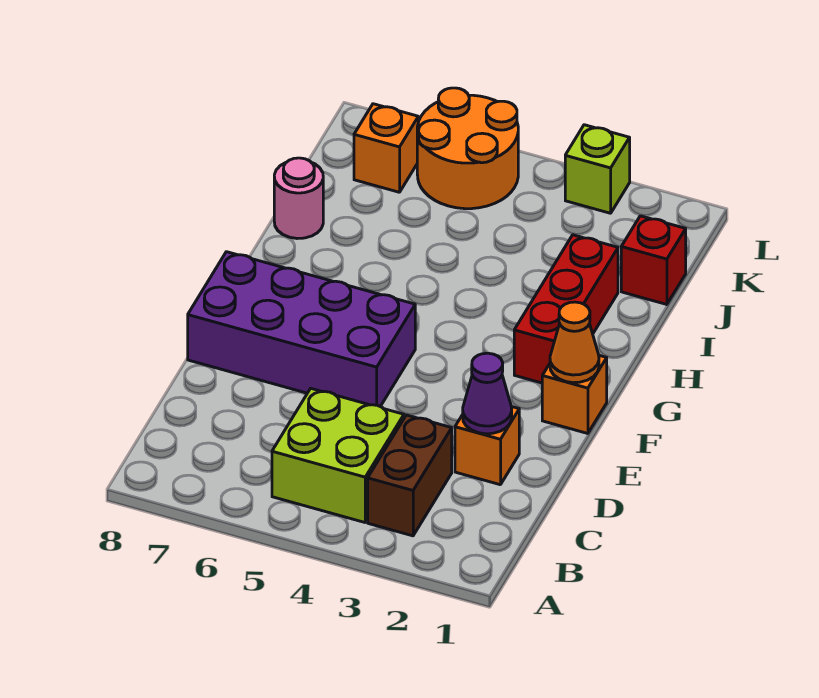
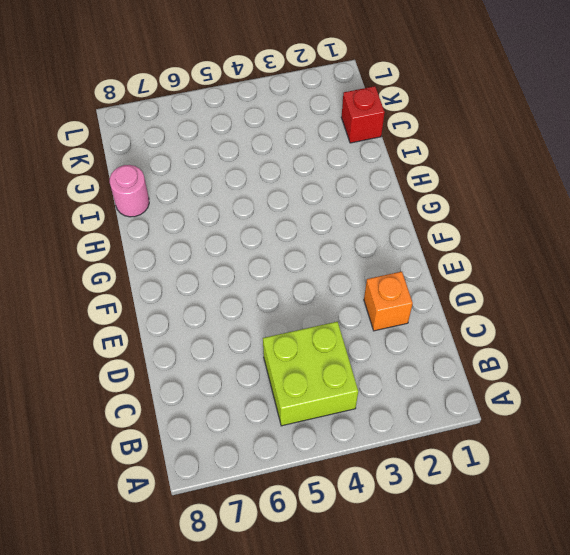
none -> brown brick B3:C3 level 1
none -> purple brick E5:F8 level 1
none -> orange brick F1 level 1

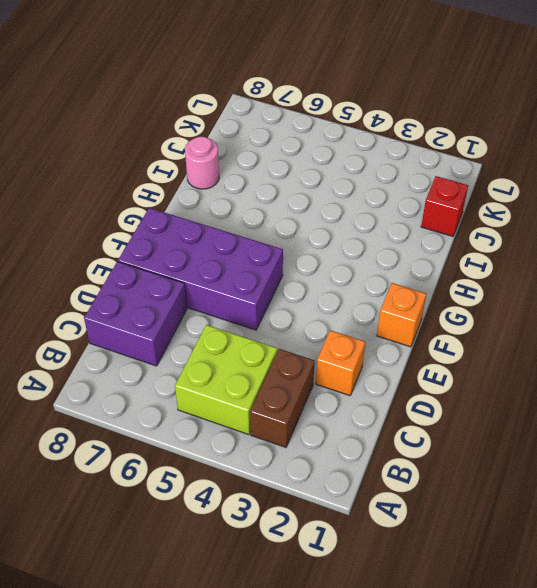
purple brick C7:D8 level 1 -> none
none -> red brick G2:I2 level 1
none -> orange round brick K5:L6 level 1
none -> orange brick K7 level 1

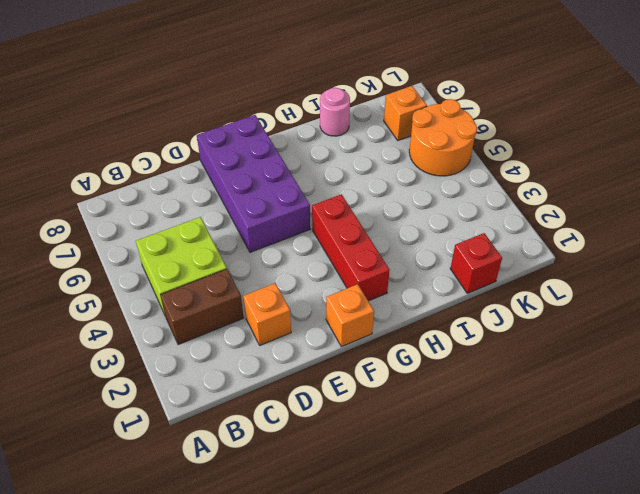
red brick G2:G4 level 1 -> red brick G2:I2 level 1
none -> lime brick L3 level 1
none -> purple cone D2 level 2
none -> orange cone F1 level 2

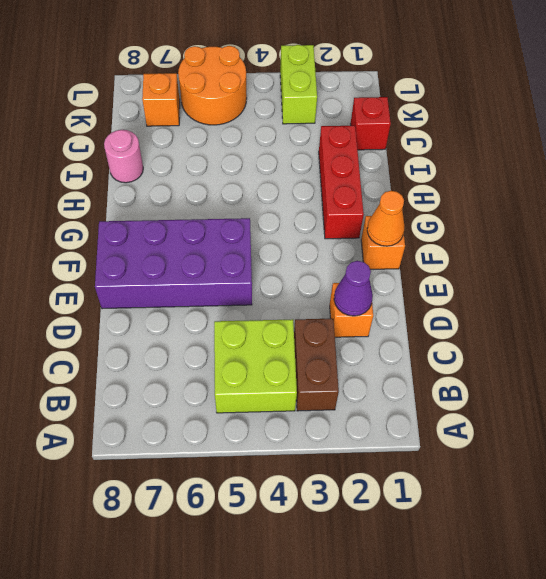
lime brick K3:L3 level 1 -> lime brick L3 level 1

